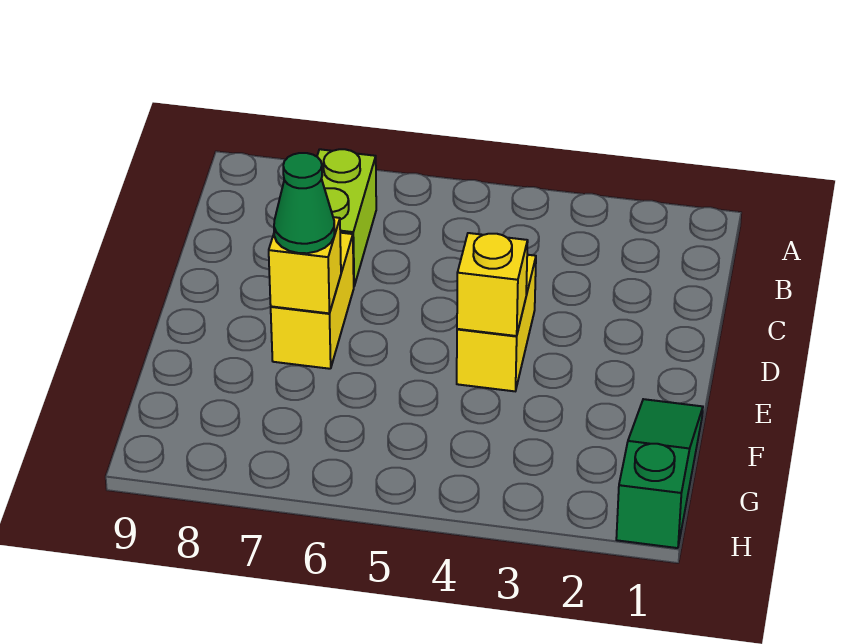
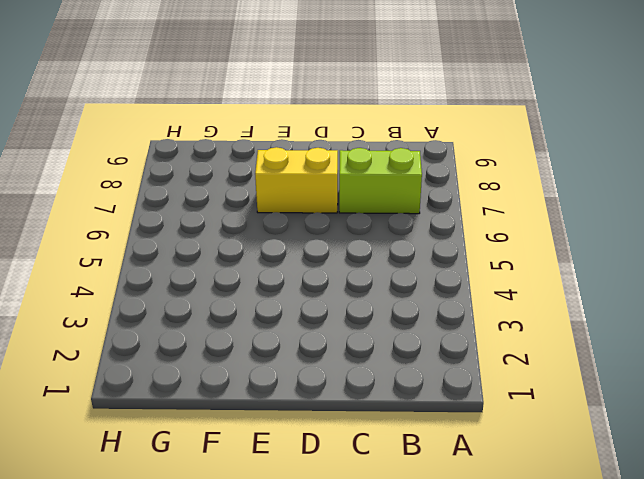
none -> yellow brick D4:E4 level 1
none -> green slope F1:H1 level 1 top H

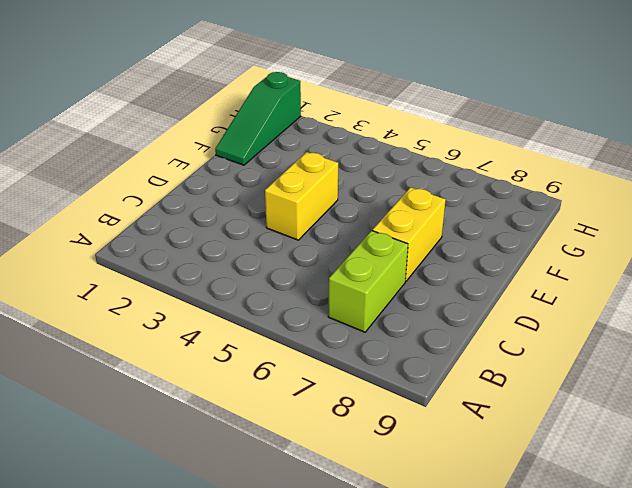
none -> yellow brick E4 level 2
none -> yellow brick E7 level 2

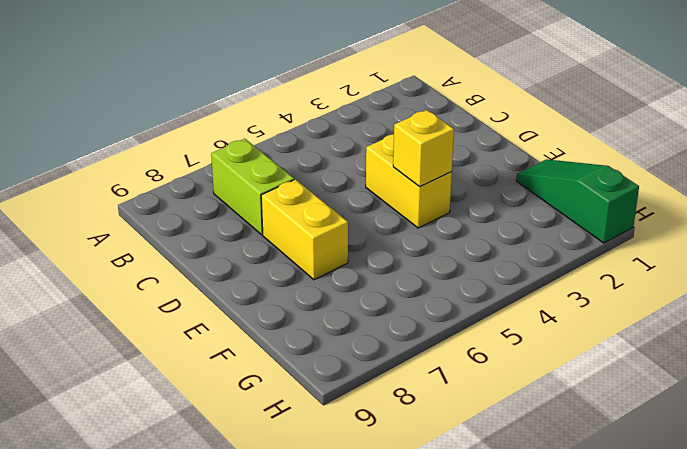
none -> yellow brick E7 level 2
none -> green cone E7 level 3

